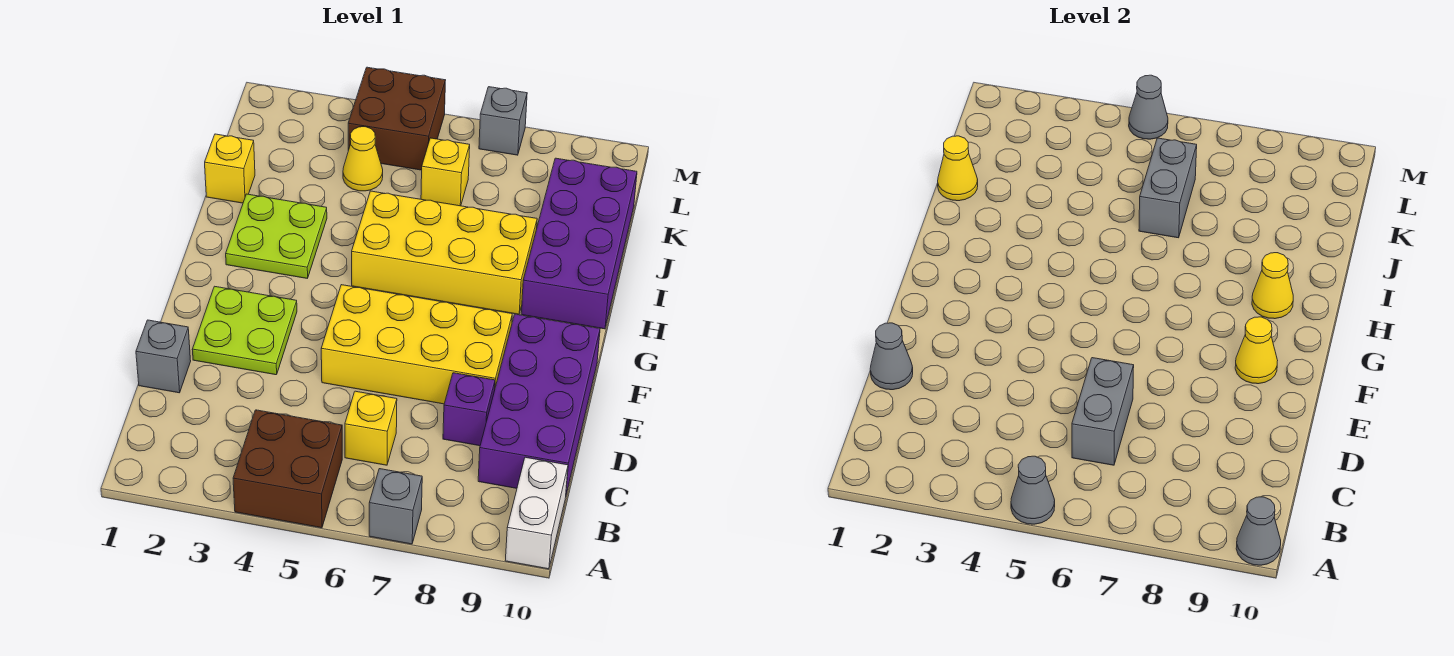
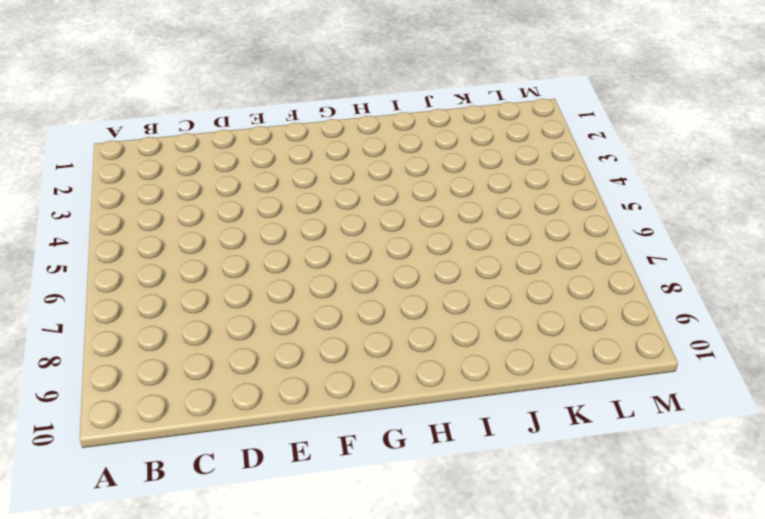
none -> brown brick A4:B5 level 1
none -> grey brick A7 level 1
none -> white brick A10:B10 level 1

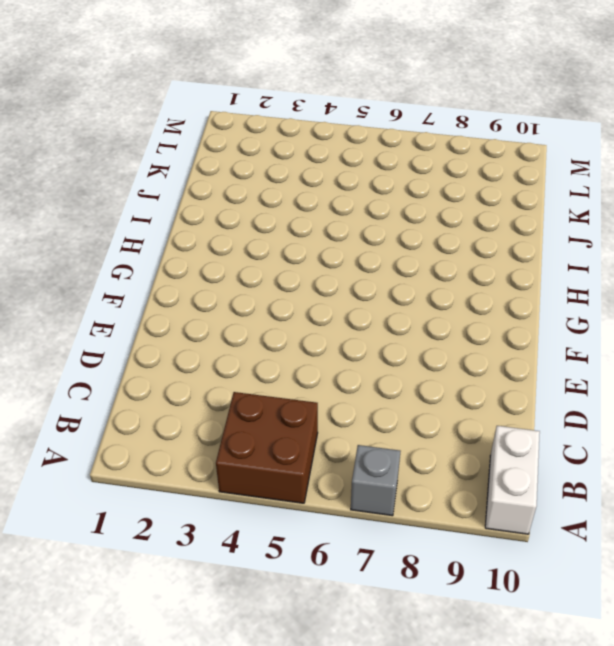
none -> yellow brick C6 level 1
none -> purple brick C9:F10 level 1
none -> grey brick D1 level 1

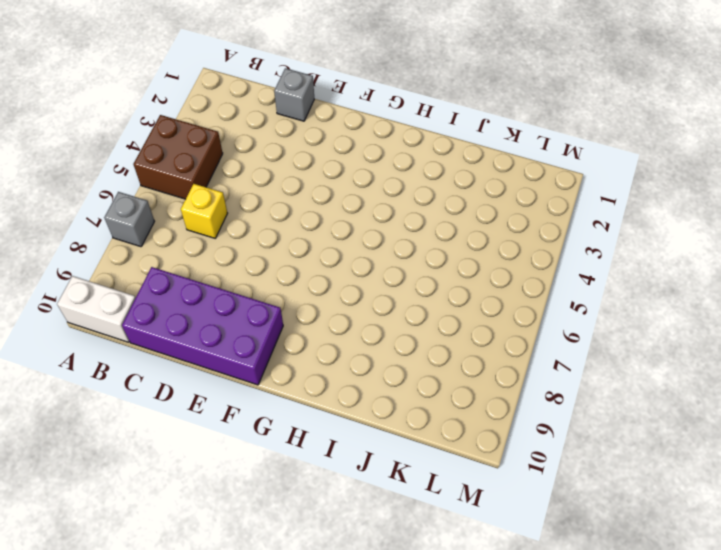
none -> purple brick D8 level 1
none -> lime plate E2:F3 level 1
none -> yellow brick E5:F8 level 1

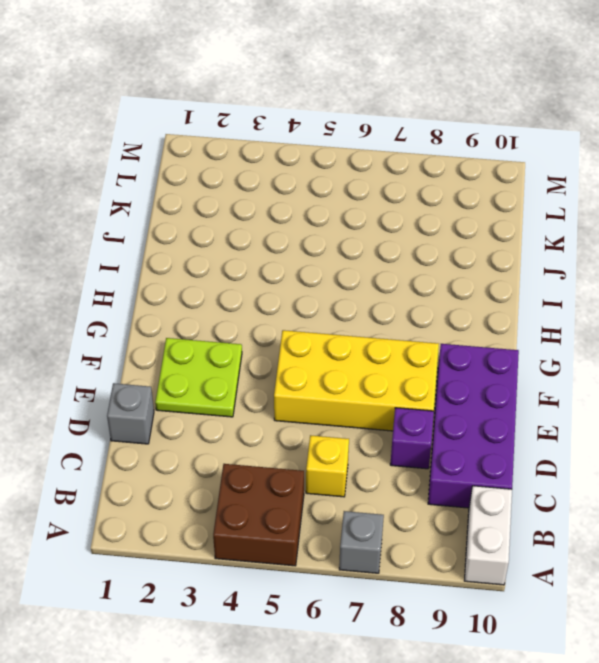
none -> lime plate H2:I3 level 1
none -> yellow brick H5:I8 level 1
none -> purple brick H9:K10 level 1

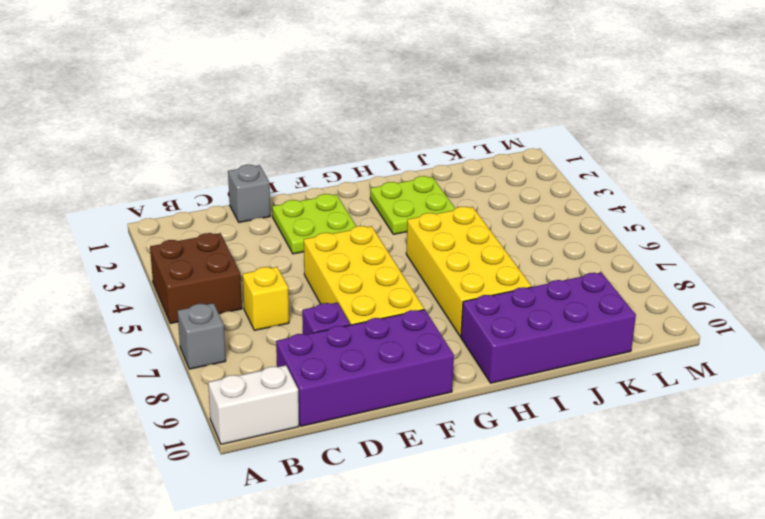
none -> yellow brick J1 level 1
none -> yellow cone K4 level 1
none -> yellow brick K6 level 1

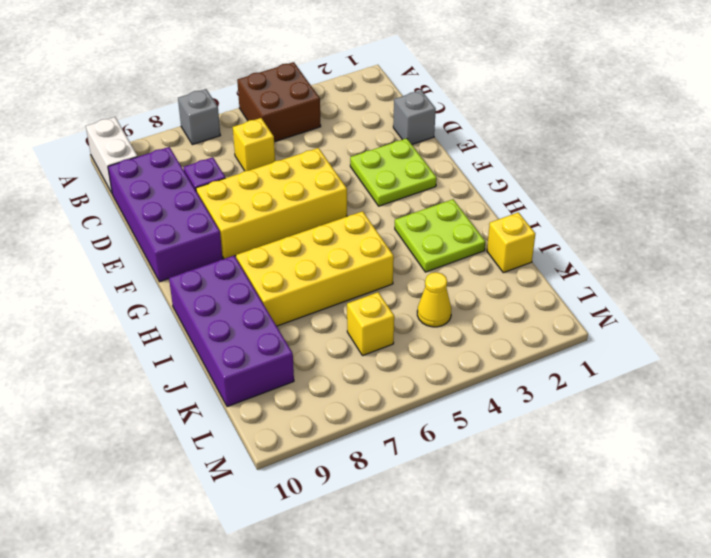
none -> brown brick L4:M5 level 1
none -> grey brick M7 level 1
none -> grey cone A5 level 2

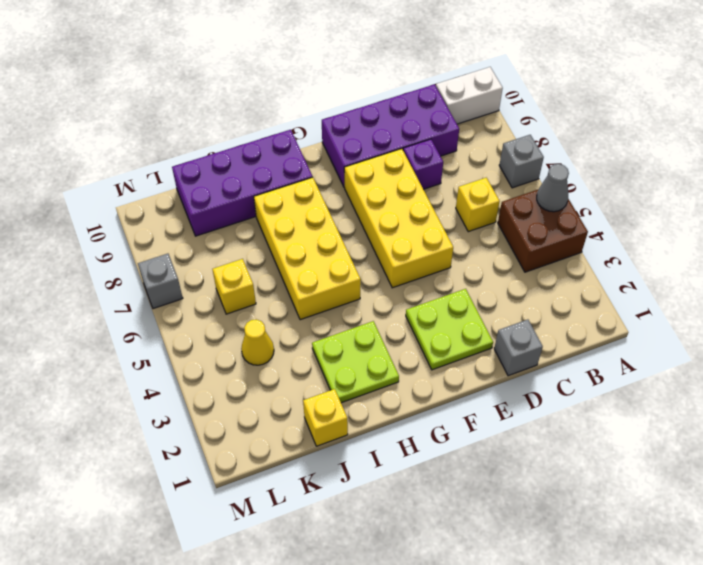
none -> brown brick L4:M5 level 1
none -> grey cone A10 level 2
none -> grey brick C6:D6 level 2

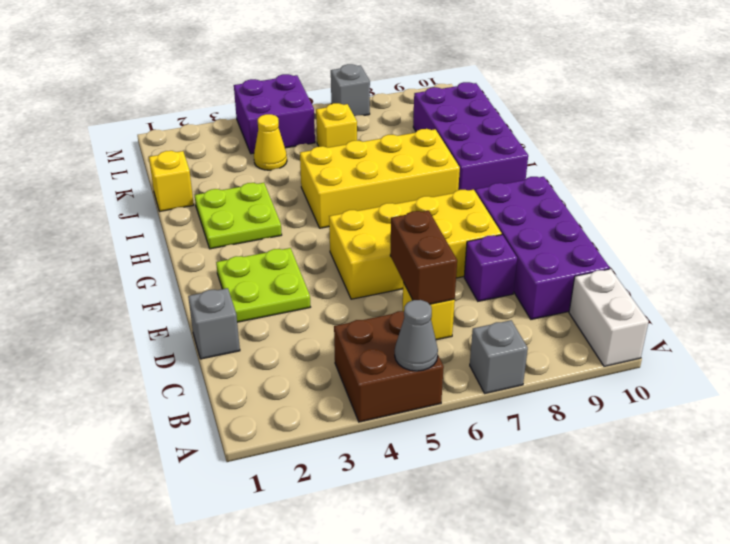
brown brick C6:D6 level 2 -> grey brick C6:D6 level 2
purple brick L4:M5 level 1 -> brown brick L4:M5 level 1
none -> grey cone A10 level 2
none -> grey cone D1 level 2
none -> yellow cone F9 level 2

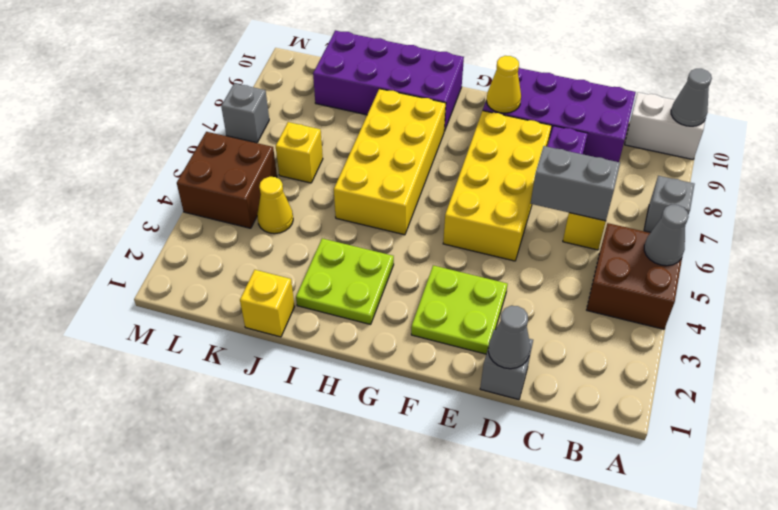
none -> yellow cone H9 level 2
none -> yellow cone J1 level 2
none -> grey brick J6:K6 level 2

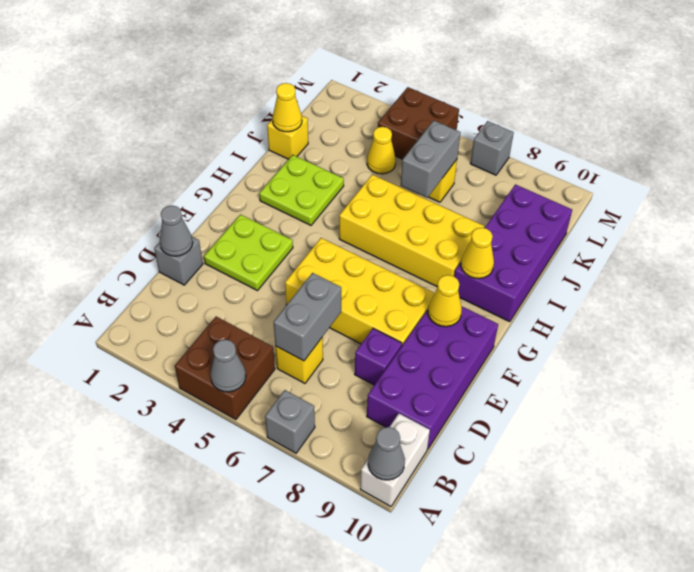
none -> grey cone M5 level 2

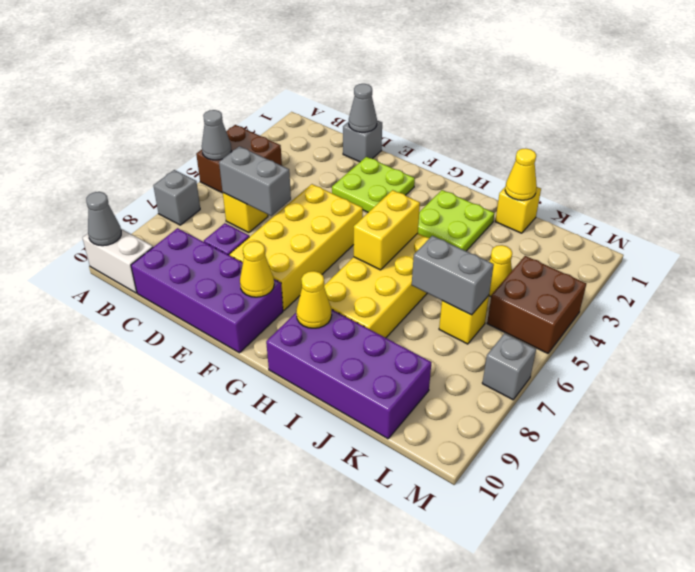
yellow brick H5:H6 level 2 -> none
none -> grey cone M5 level 2

